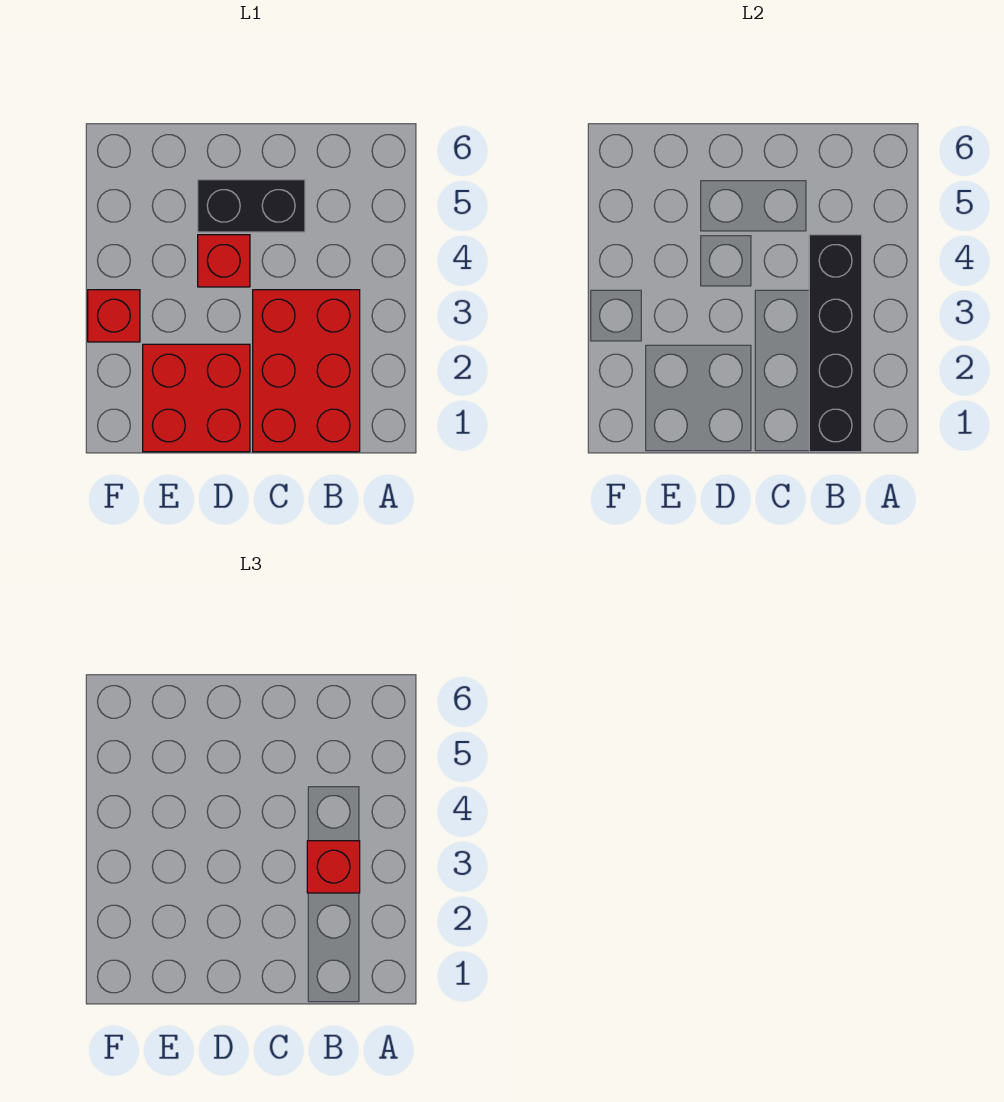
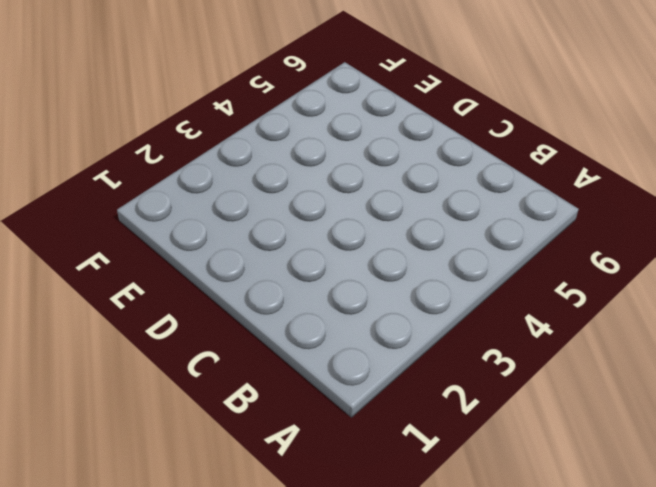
none -> red brick B1:C3 level 1
none -> black brick C5:D5 level 1

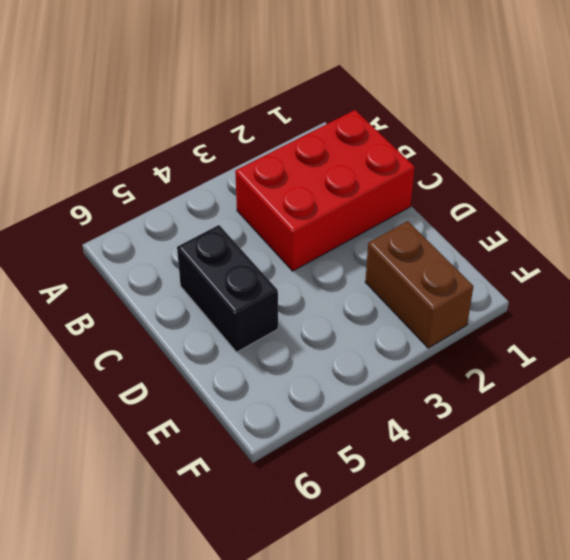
brown brick E2:F2 level 1 -> red brick D1:E2 level 1
none -> red brick D4 level 1
none -> red brick F3 level 1

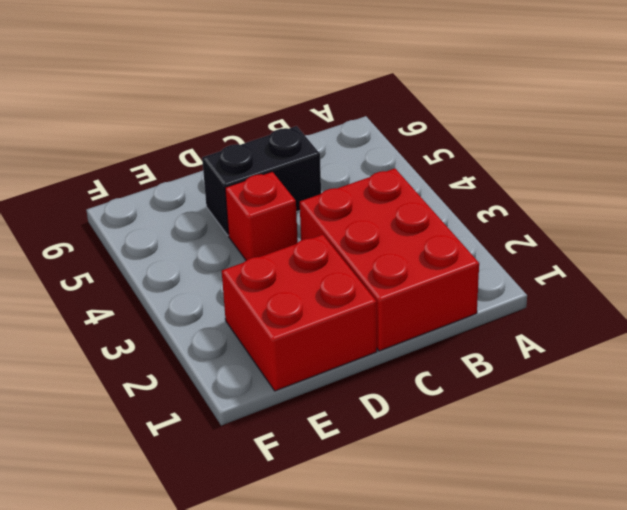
none -> red brick F3 level 1
none -> black brick B1:B4 level 2

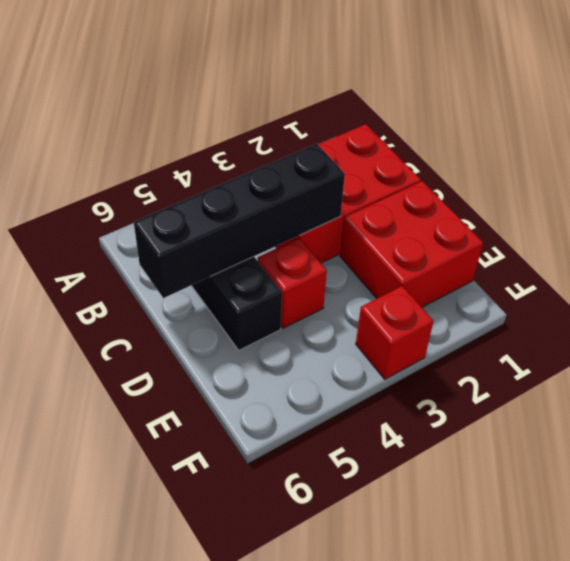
black brick C3:C6 level 2 -> black brick B1:B4 level 2
none -> red brick B3 level 3

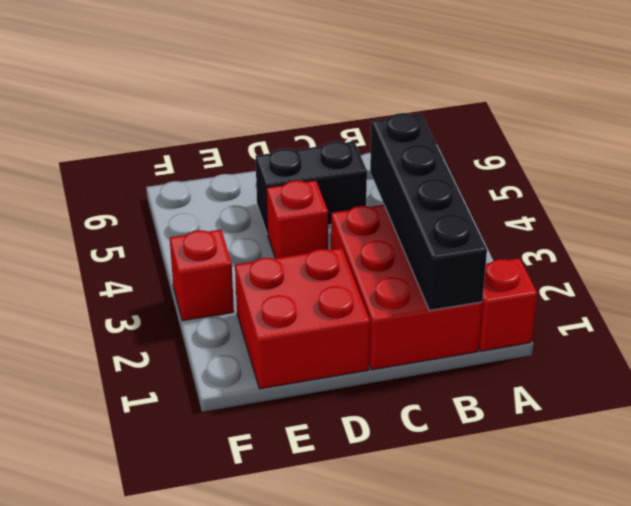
red brick A1 level 1 -> red brick B3 level 3

